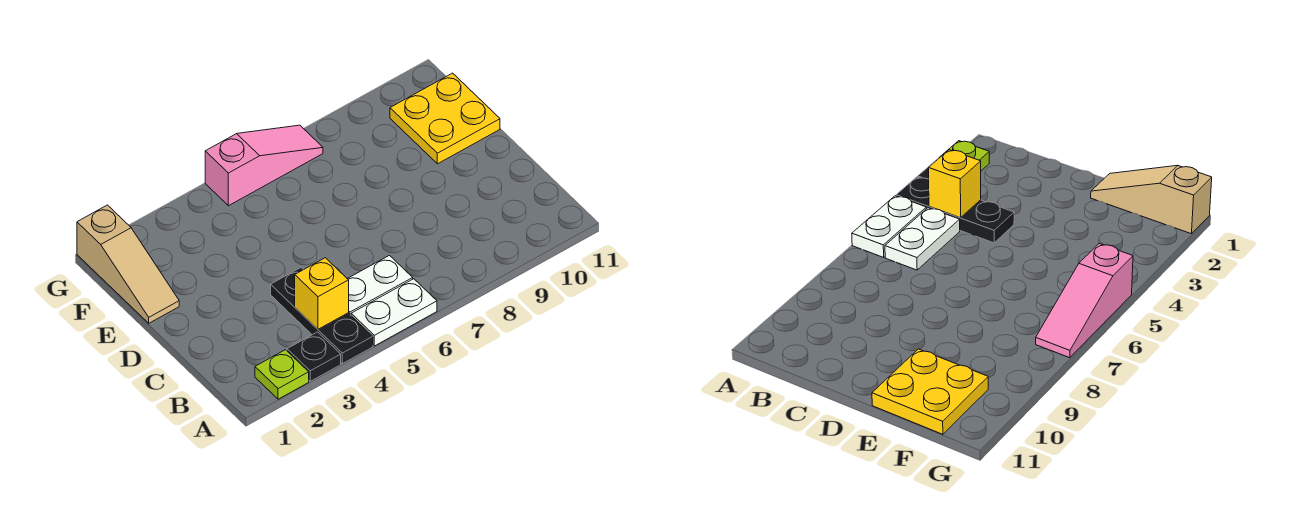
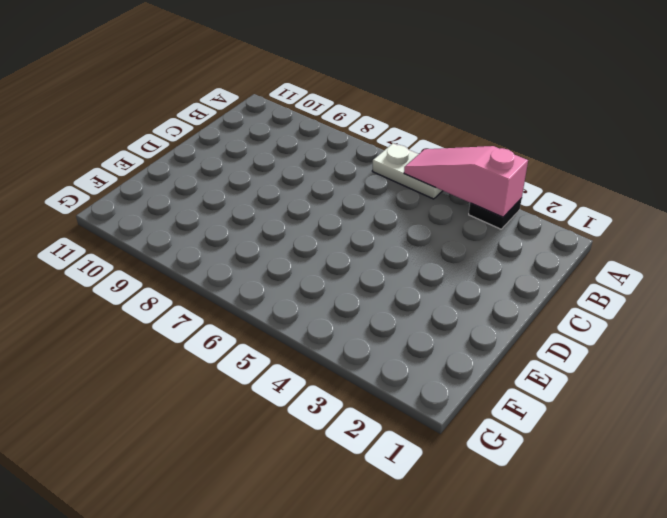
pink slope A3:A5 level 2 top 3 -> pink slope G5:G7 level 1 top 5
none -> lime plate A2 level 1
none -> black plate A4:C4 level 1

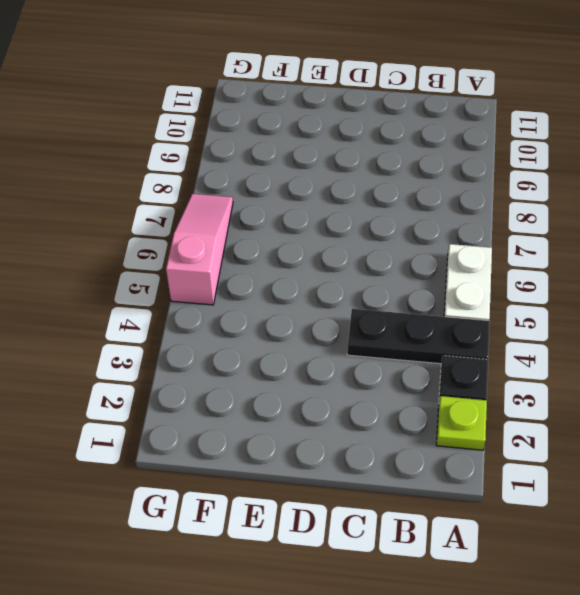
none -> white plate B5:B6 level 1
none -> tan slope E1:G1 level 1 top G

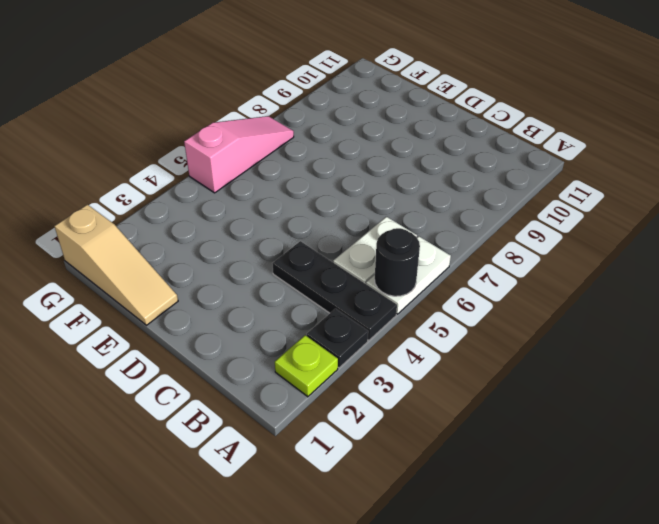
black round brick A5 level 2 -> none
none -> yellow plate E10:F11 level 1
none -> yellow brick B4 level 2

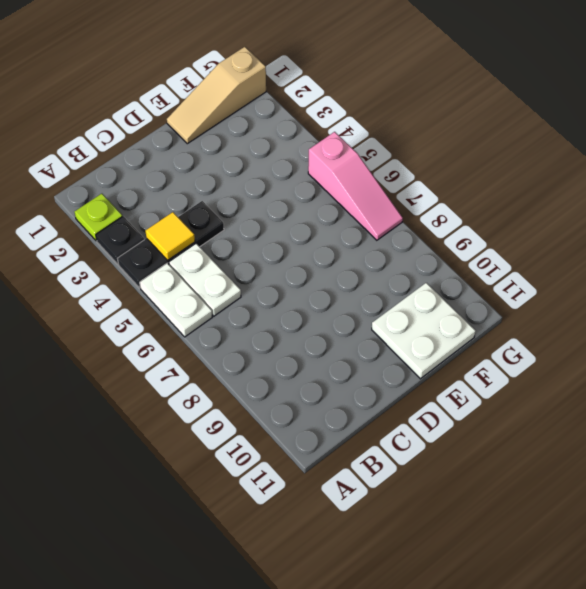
yellow tile B4 level 2 -> yellow brick B4 level 2
white plate E10:F11 level 1 -> yellow plate E10:F11 level 1

